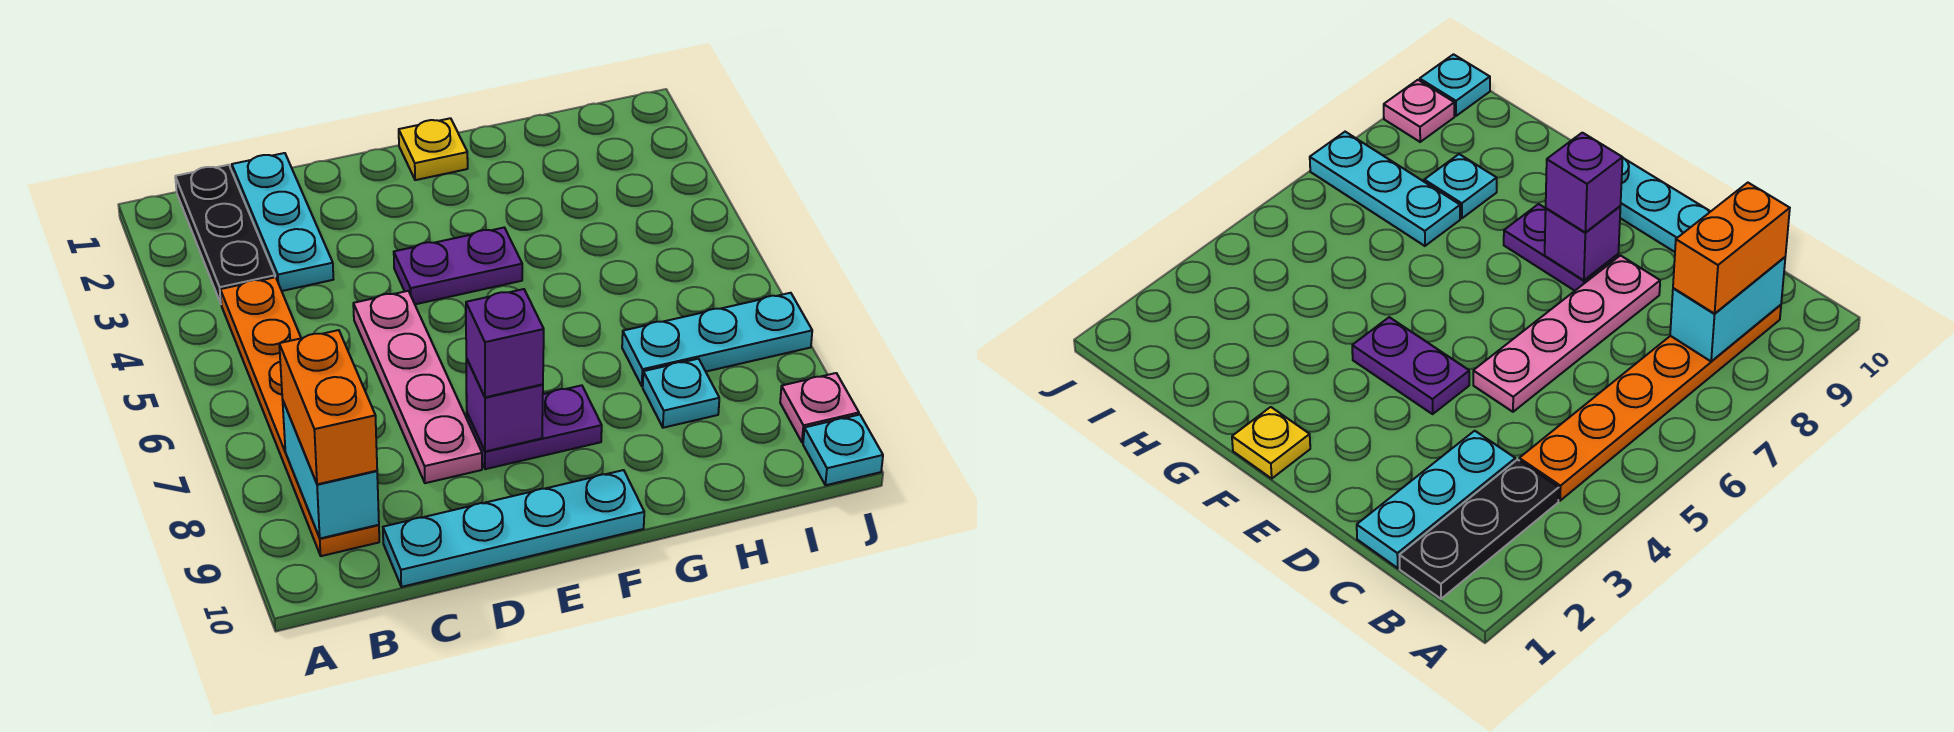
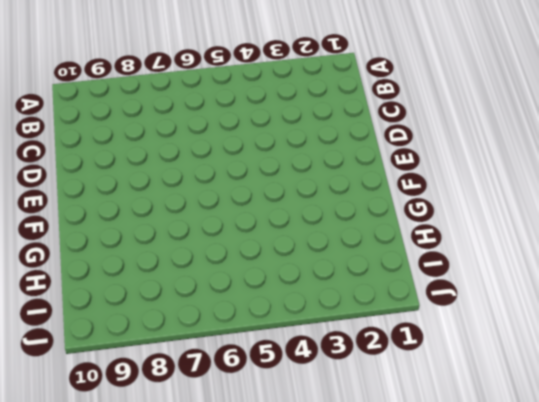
none -> black plate B1:B3 level 1
none -> orange plate B4:B9 level 1
none -> cyan plate C1:C3 level 1

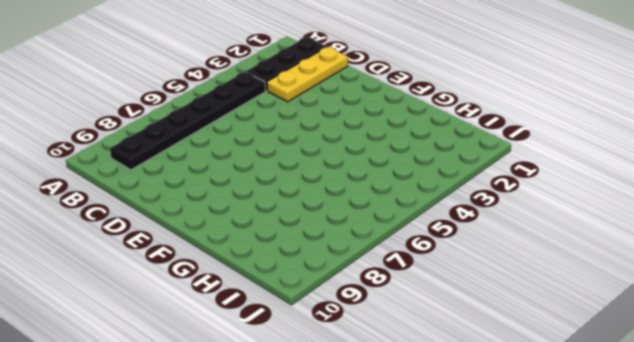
black plate B4:B9 level 1 -> orange plate B4:B9 level 1
yellow plate C1:C3 level 1 -> cyan plate C1:C3 level 1
none -> cyan plate C10:F10 level 1
none -> pink plate D5:D8 level 1
none -> purple plate E4:F4 level 1

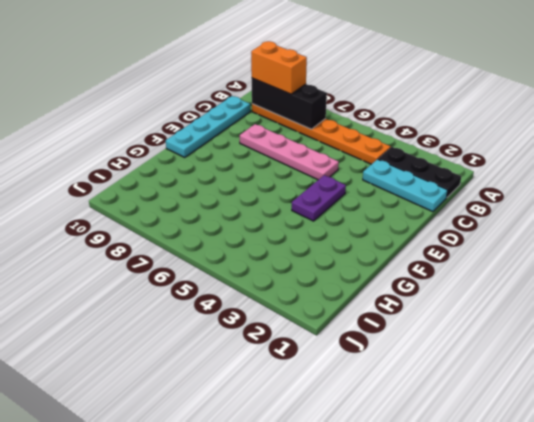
black brick B7:B9 level 2 -> cyan brick B8:B9 level 2
none -> purple plate E8:F8 level 1
none -> yellow plate F1 level 1
none -> cyan plate H7:J7 level 1

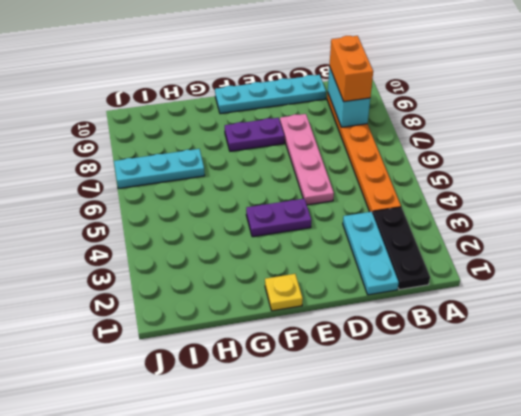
none -> cyan plate H8 level 1
none -> pink plate J9 level 1
none -> cyan plate J10 level 1

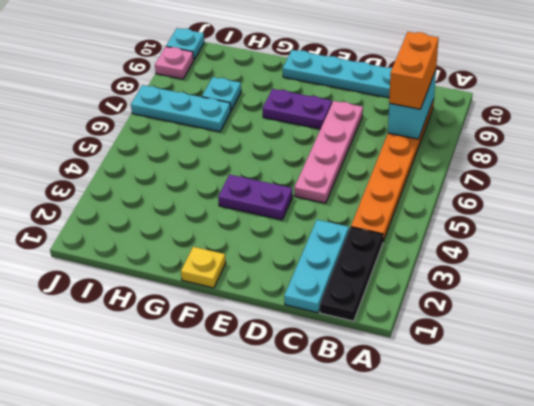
none -> purple brick E8 level 2
none -> purple brick E8 level 3

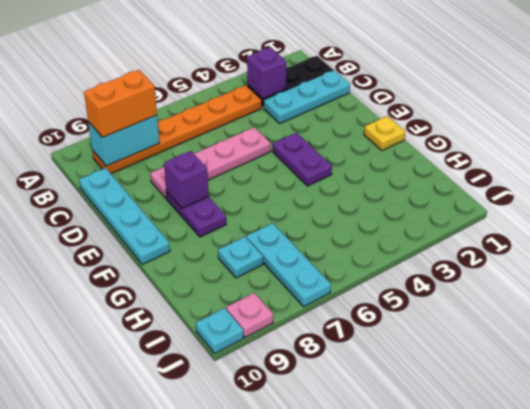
purple brick B3 level 2 -> purple brick E8 level 3

